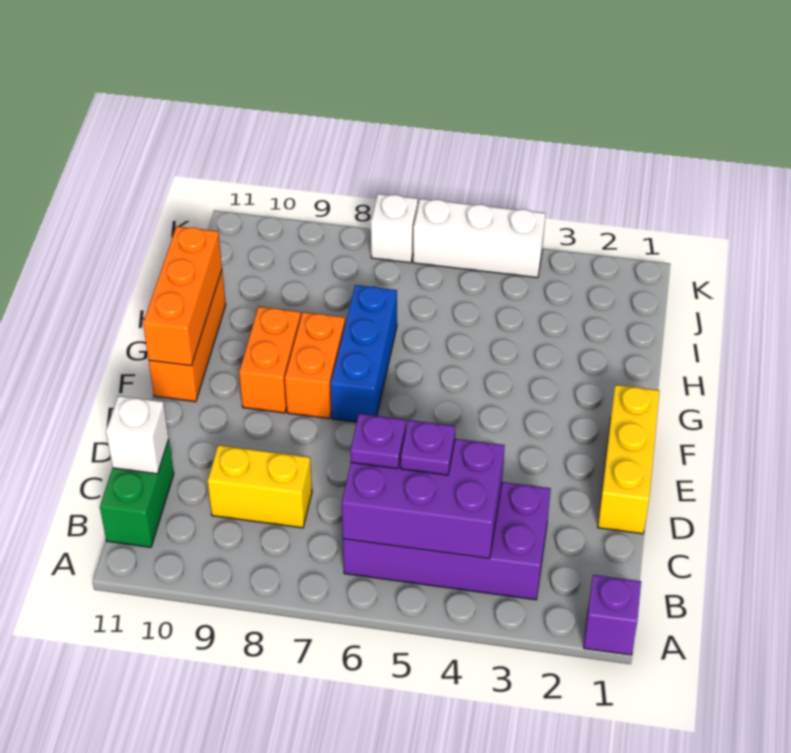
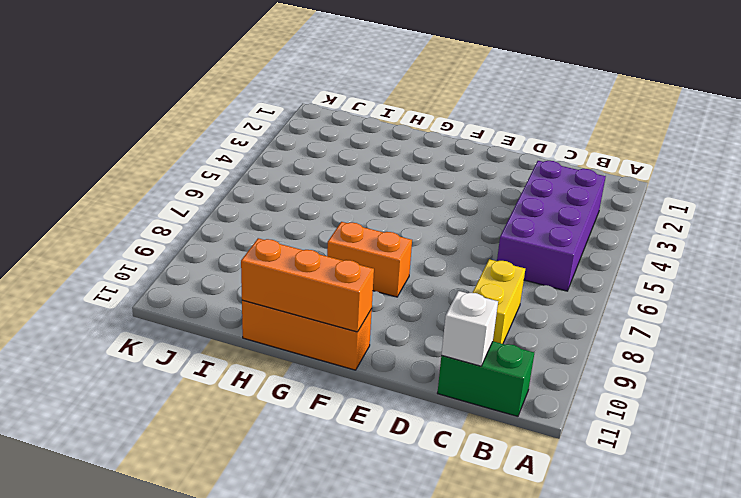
none -> purple brick A1 level 1
none -> yellow brick D1:F1 level 1
none -> blue brick F7:H7 level 1

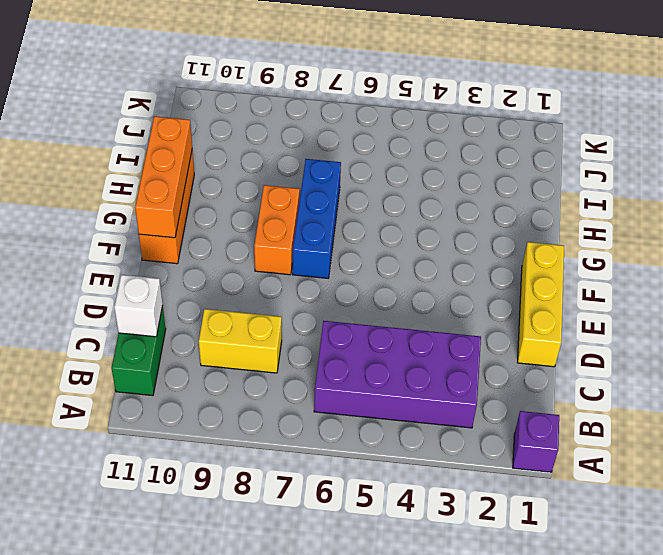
none -> orange brick F9:G9 level 1
none -> white brick K4:K6 level 1
none -> white brick K7 level 1

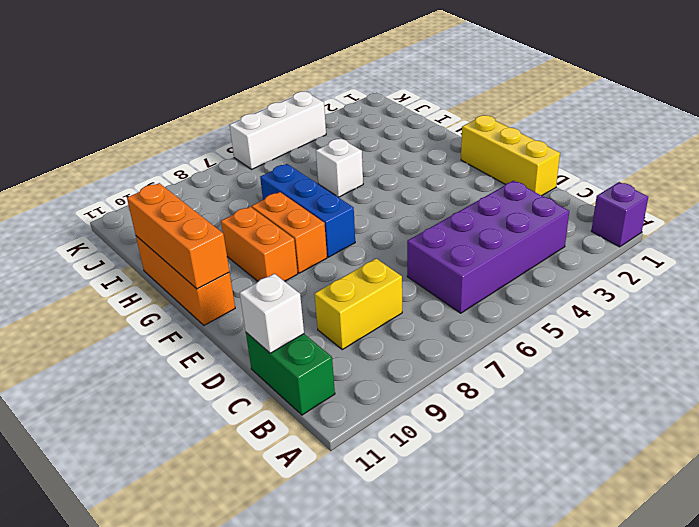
white brick H5 level 1 -> white brick K7 level 1
none -> purple brick B4:C6 level 2
none -> purple plate C5 level 3
none -> purple plate C6 level 3

